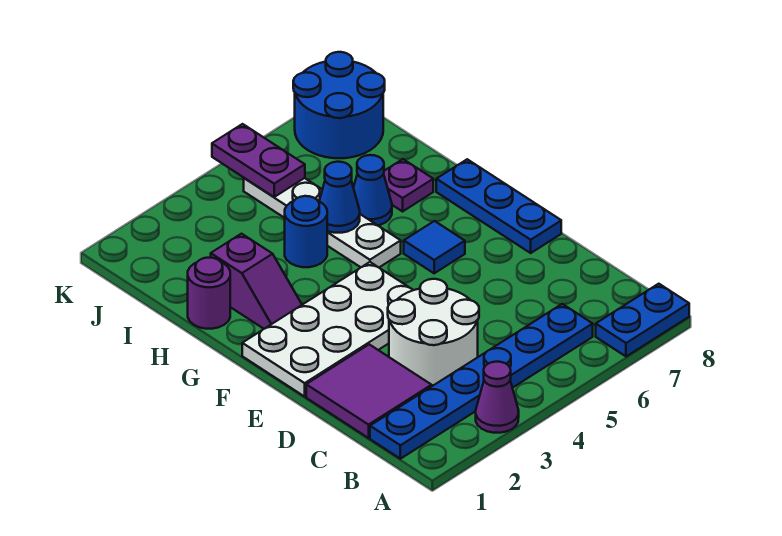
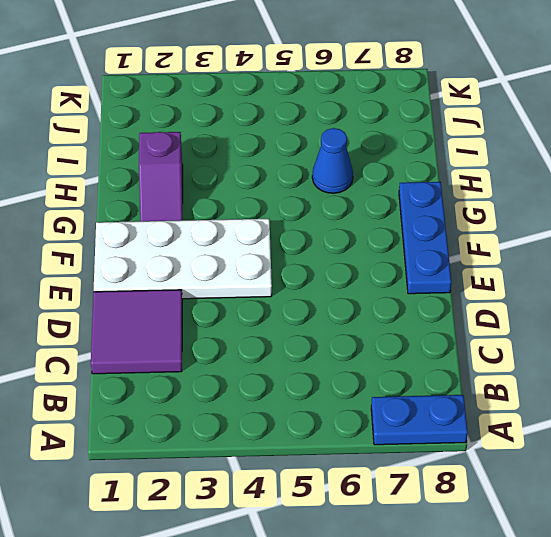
none -> purple cone A3 level 1
none -> blue plate B1:B6 level 1
none -> white round brick C3:D4 level 1

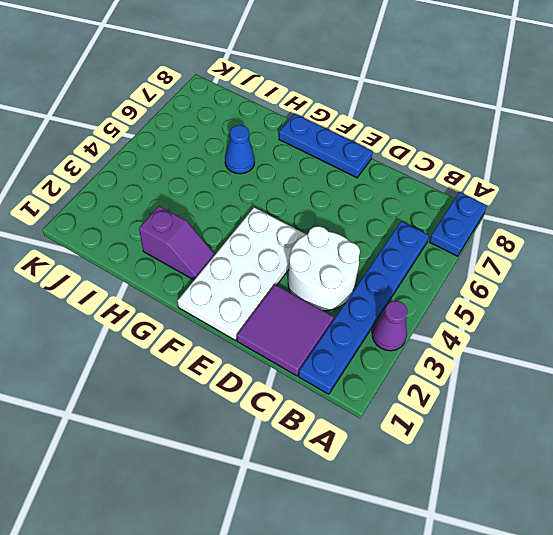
none -> blue tile F6 level 1
none -> white plate G5:J5 level 1
none -> purple round brick H1 level 1

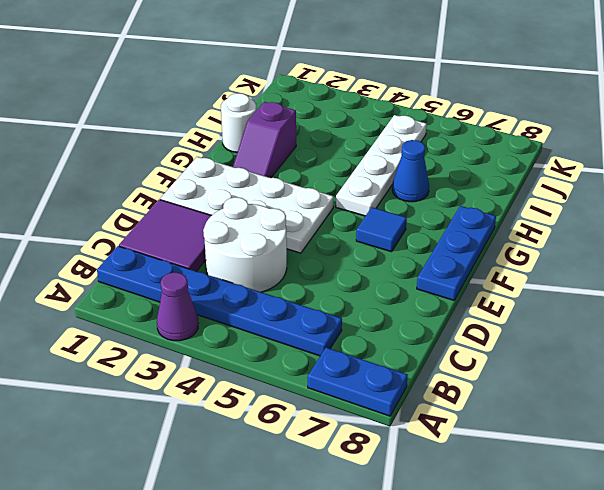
white round brick H1 level 1 -> purple round brick H1 level 1
none -> blue round brick H4 level 1
none -> purple plate H7 level 1
none -> blue round brick J7:K8 level 1

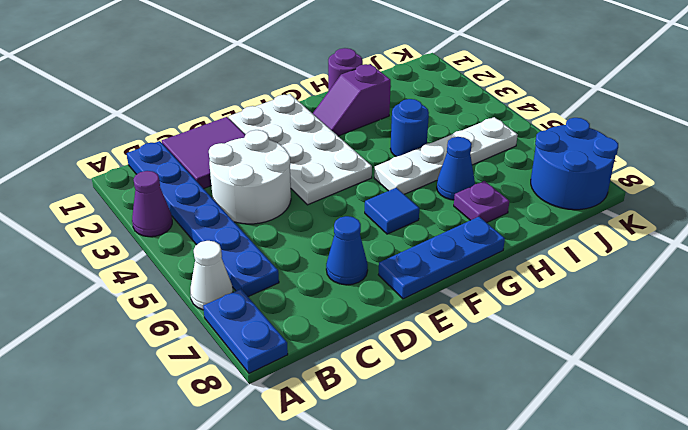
white cone A6 level 1 -> none
blue cone D7 level 1 -> blue cone H5 level 2
none -> purple plate J5:K5 level 2

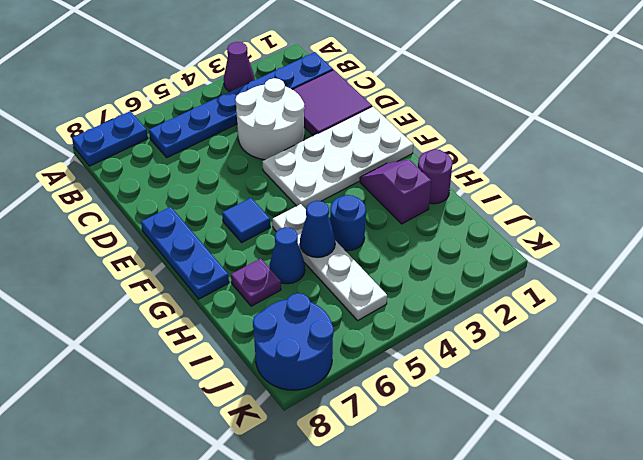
none -> purple plate J5:K5 level 2

